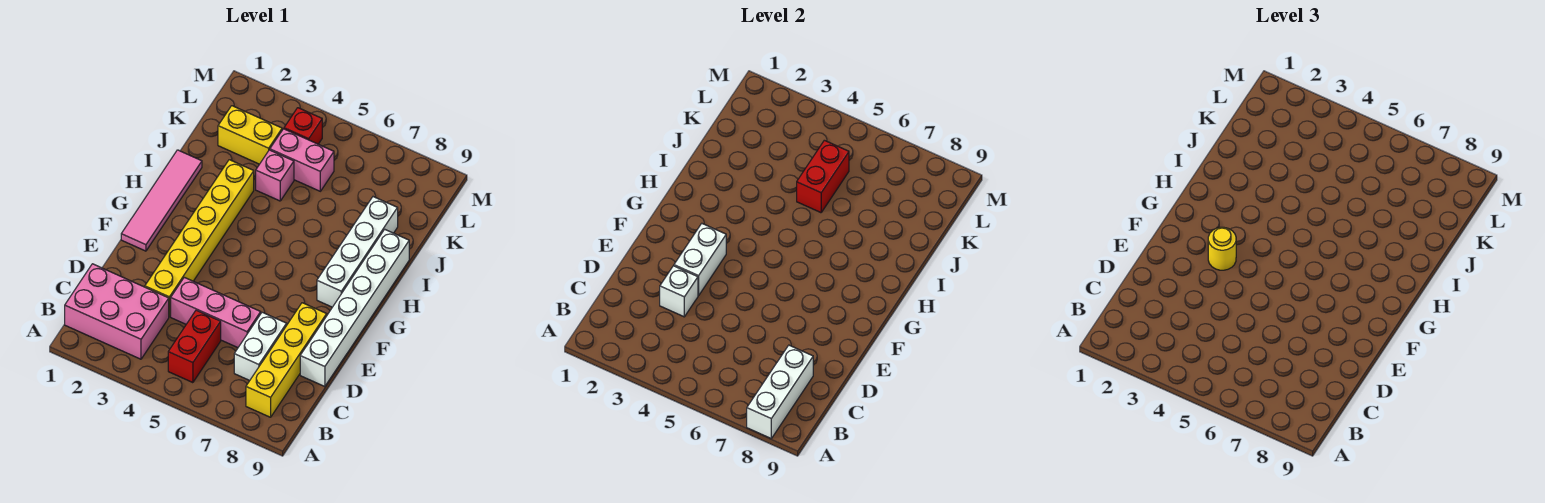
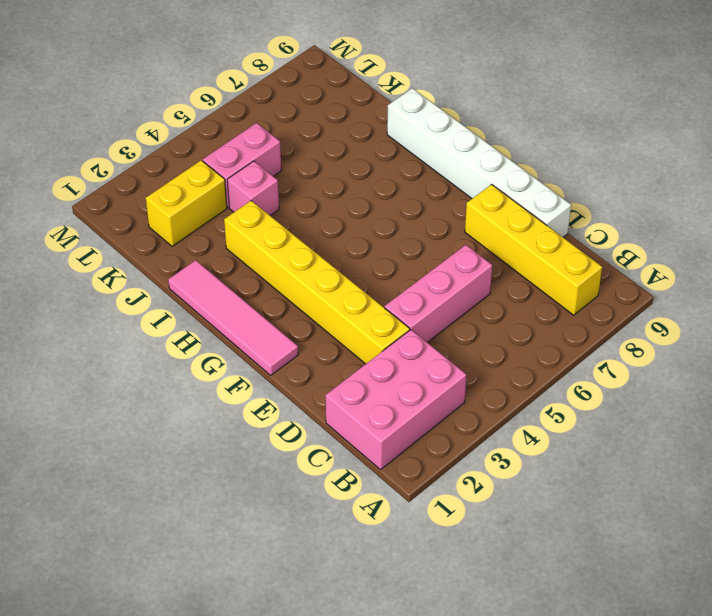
none -> red brick B5:C5 level 1
none -> white brick C7:D7 level 1
none -> white brick G8:J8 level 1

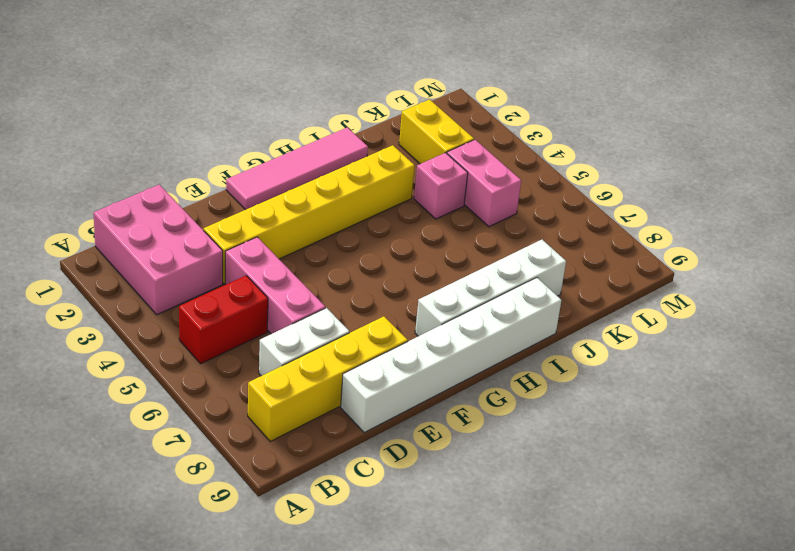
none -> red brick L4 level 1
none -> white brick A8:C8 level 2
none -> white brick D3 level 2

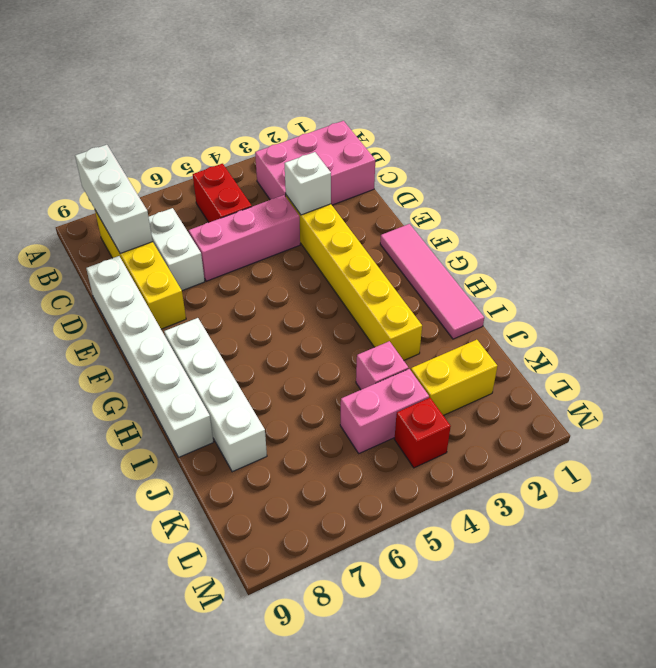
none -> white brick E3:F3 level 2
none -> red brick J5:K5 level 2
none -> yellow round brick F3 level 3

